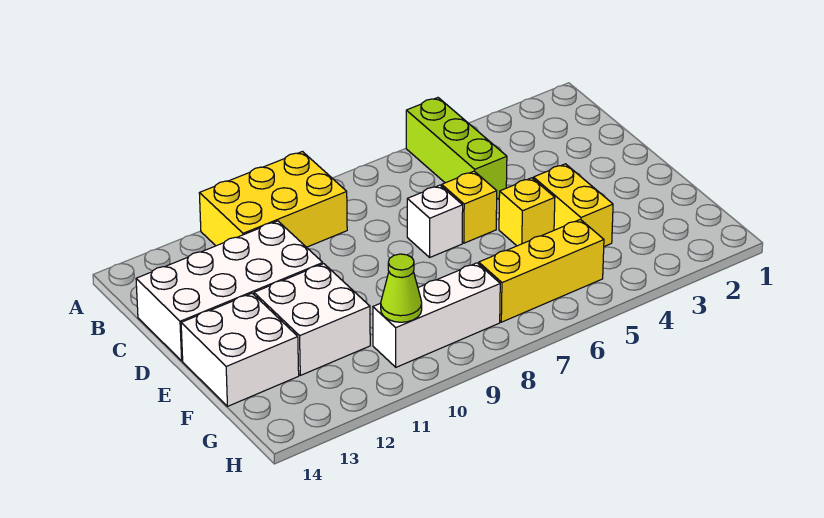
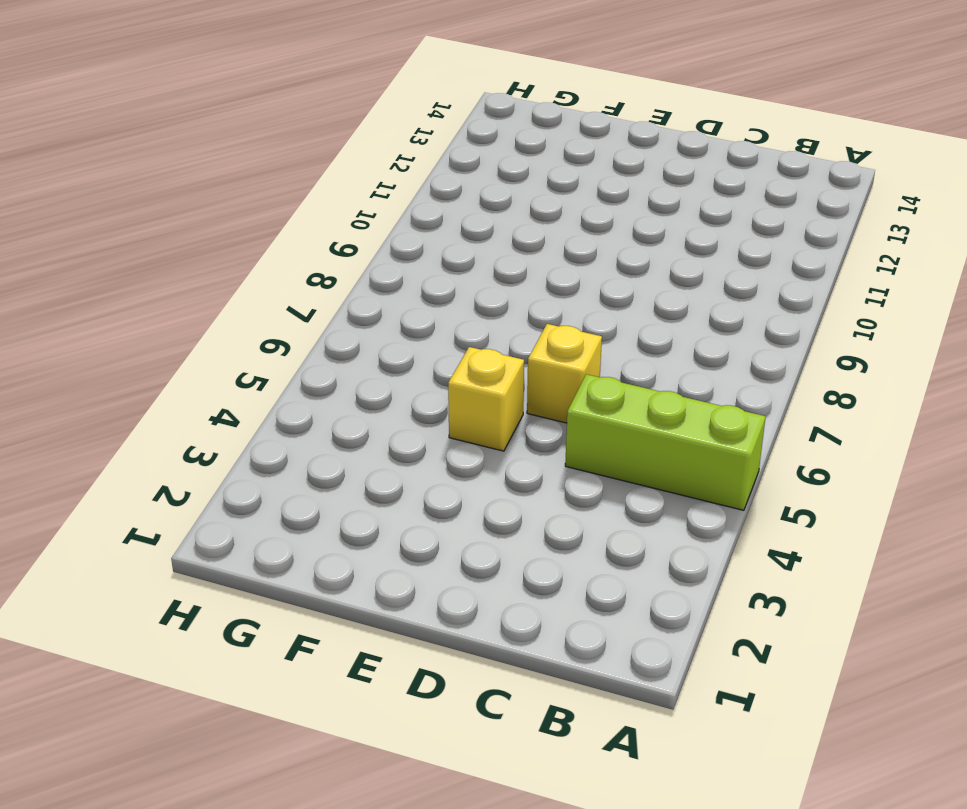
none -> yellow brick A9:B11 level 1
none -> white brick C11:D14 level 1
none -> white brick D7 level 1

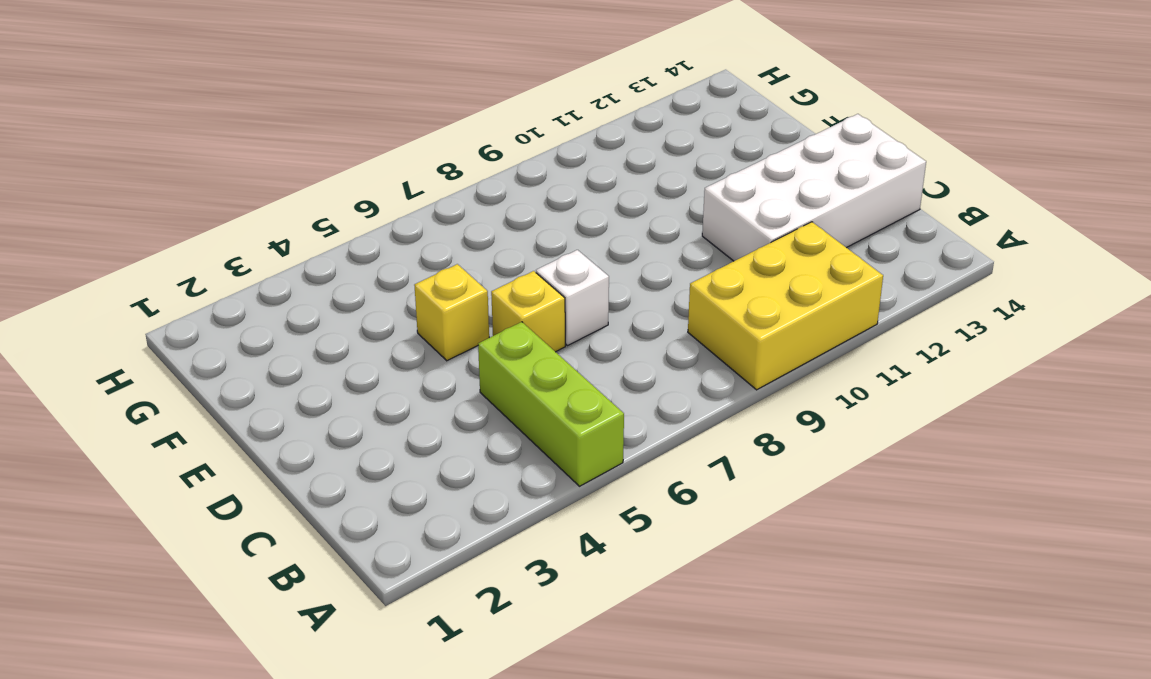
none -> yellow brick E4:F4 level 1
none -> white brick E11:F12 level 1
none -> white brick E13:F14 level 1

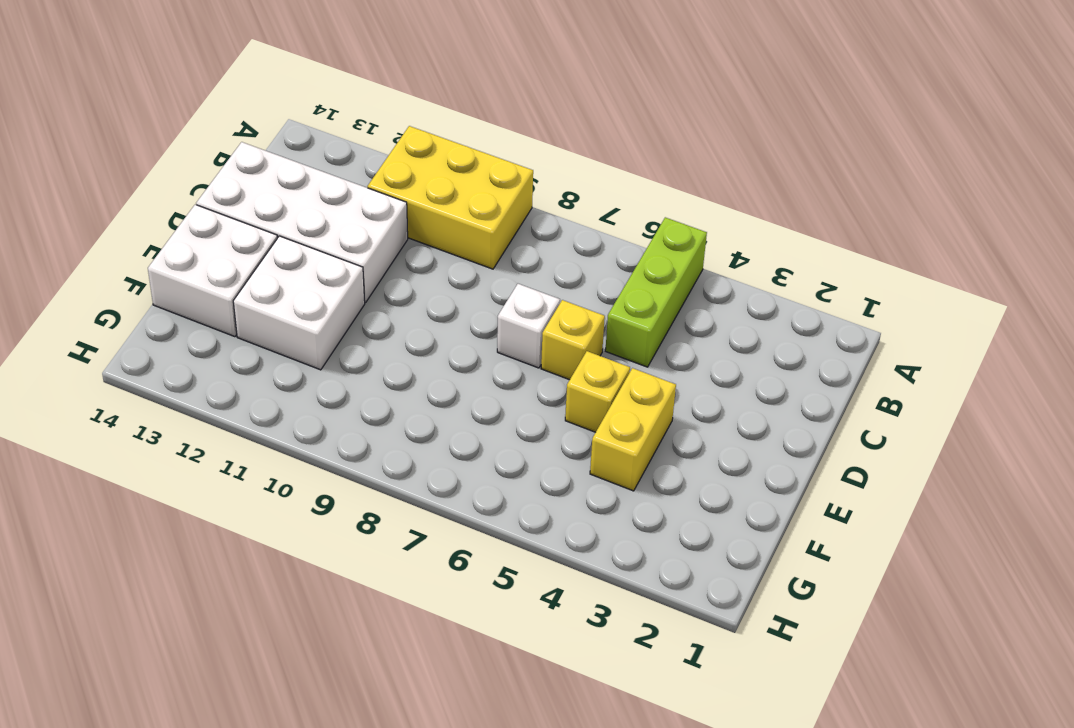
none -> yellow brick G5:G7 level 1
none -> white brick G8:G10 level 1
none -> lime cone G10 level 2

